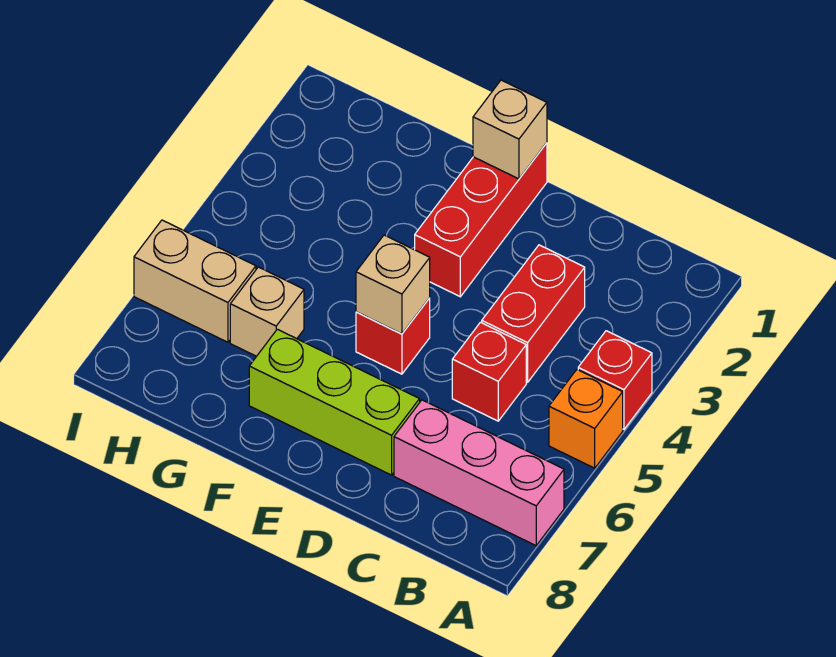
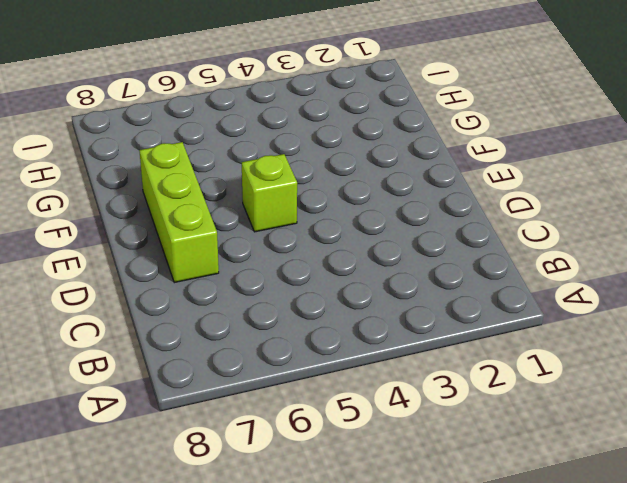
lime brick E5 level 1 -> red brick E5 level 1
none -> red brick A4 level 1
none -> orange brick A5 level 1
none -> pink brick A7:C7 level 1

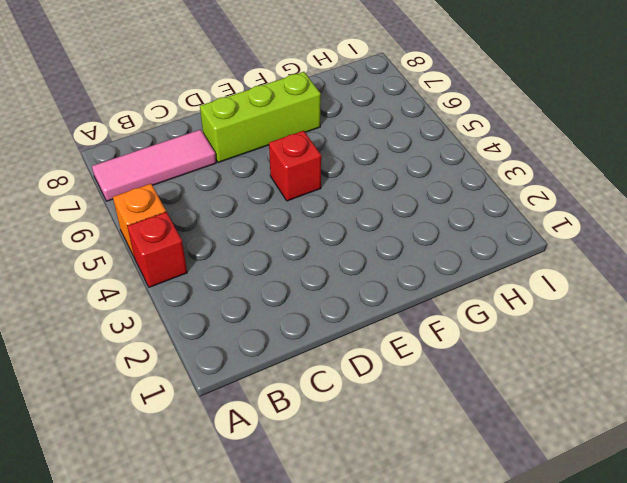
pink tile A7:C7 level 1 -> pink brick A7:C7 level 1
none -> red brick C3:C4 level 1
none -> red brick C5 level 1
none -> red brick E1:E3 level 1

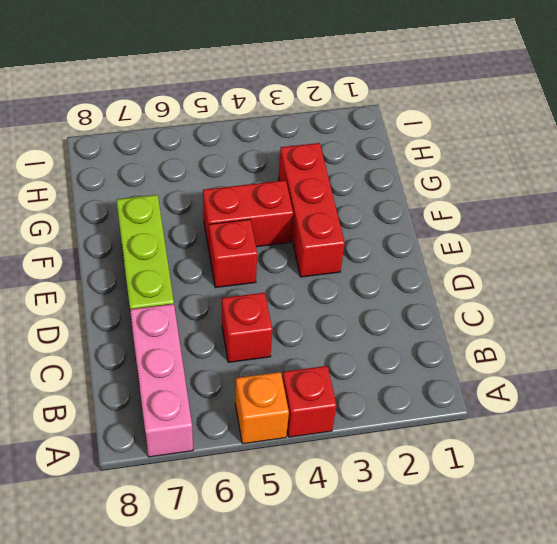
red brick E3:G3 level 1 -> red brick E1:E3 level 1
red brick F4:F5 level 1 -> red brick C3:C4 level 1
none -> tan brick G6 level 1
none -> tan brick H6:I6 level 1
none -> tan brick E1 level 2

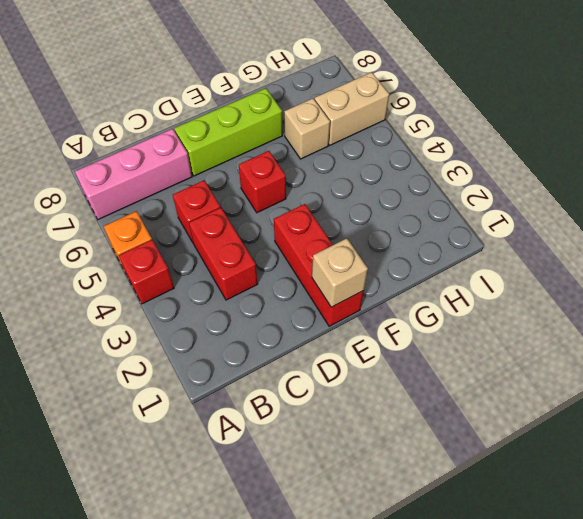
none -> tan brick E5 level 2

